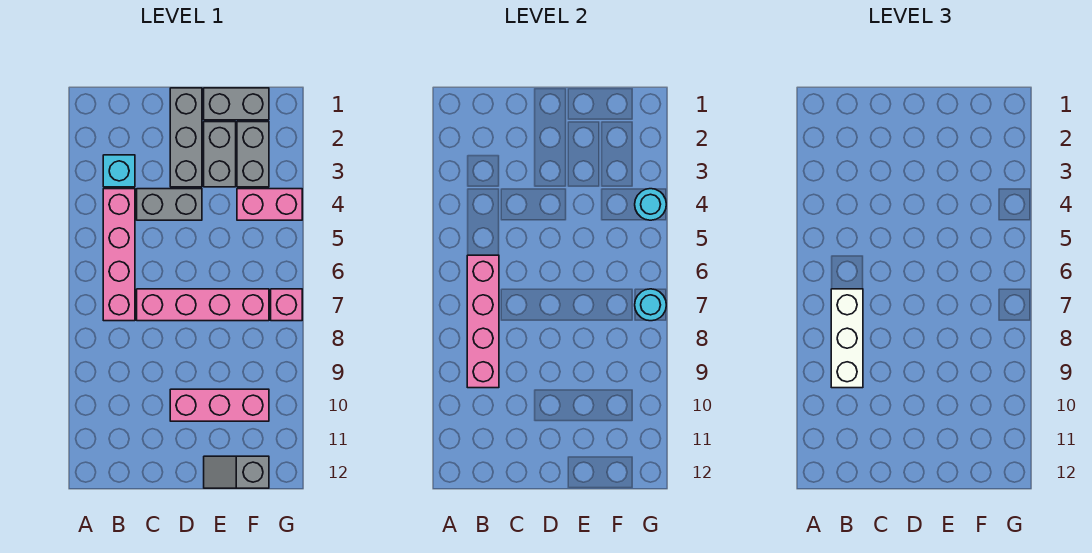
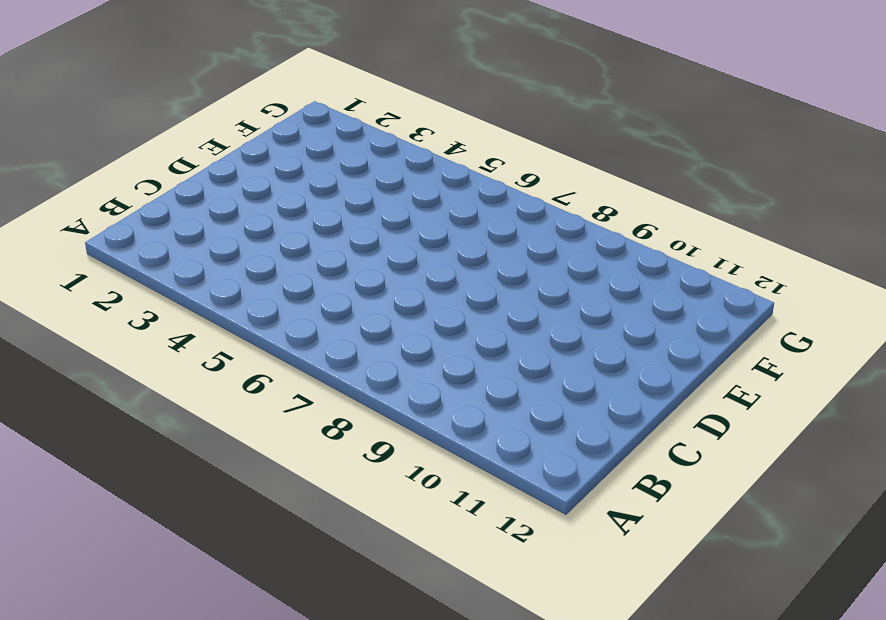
none -> cyan brick B3 level 1
none -> pink brick B4:B7 level 1
none -> grey brick C4:D4 level 1

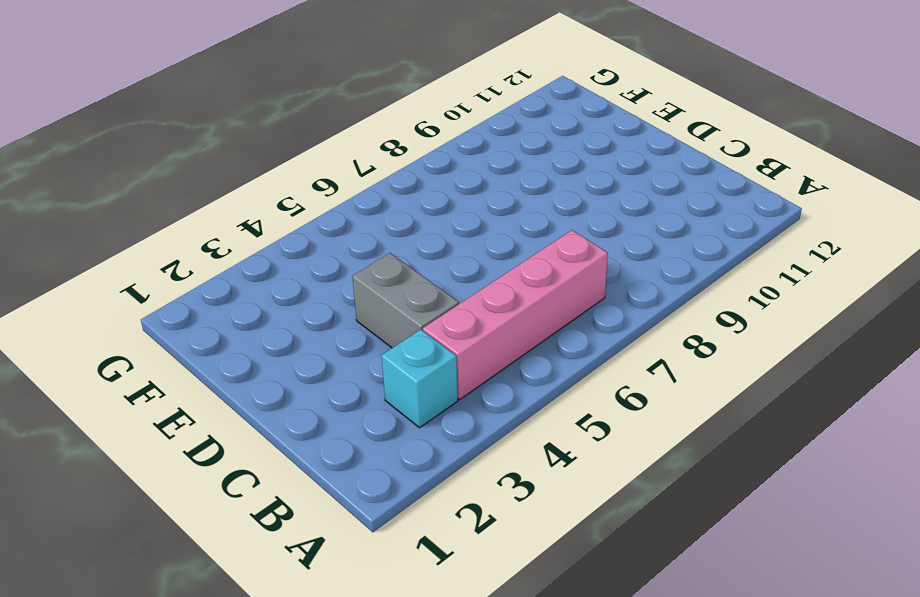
none -> pink brick C7:F7 level 1
none -> grey brick D1:D3 level 1
none -> pink brick D10:F10 level 1

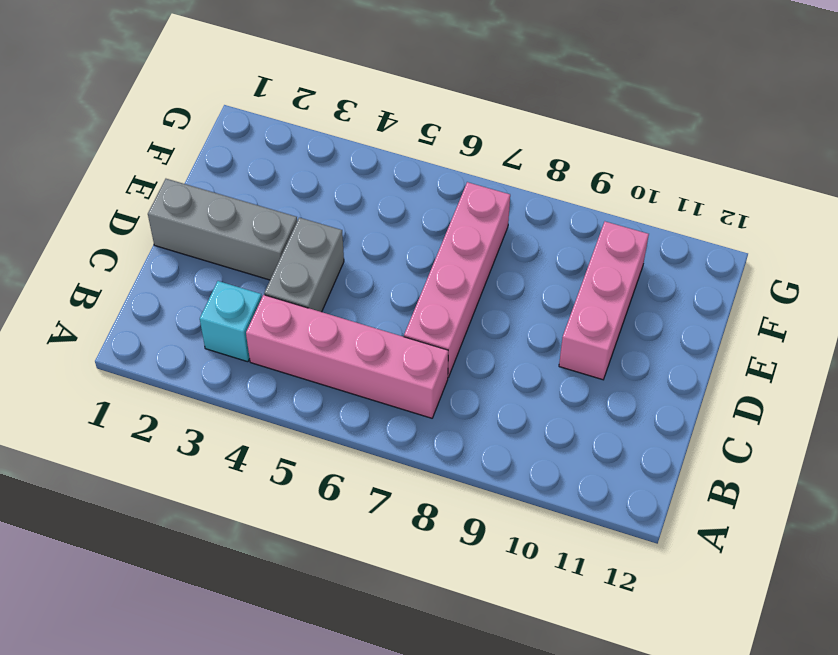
none -> grey brick E1:F1 level 1
none -> grey brick E2:E3 level 1
none -> grey slope E12:F12 level 1 top F

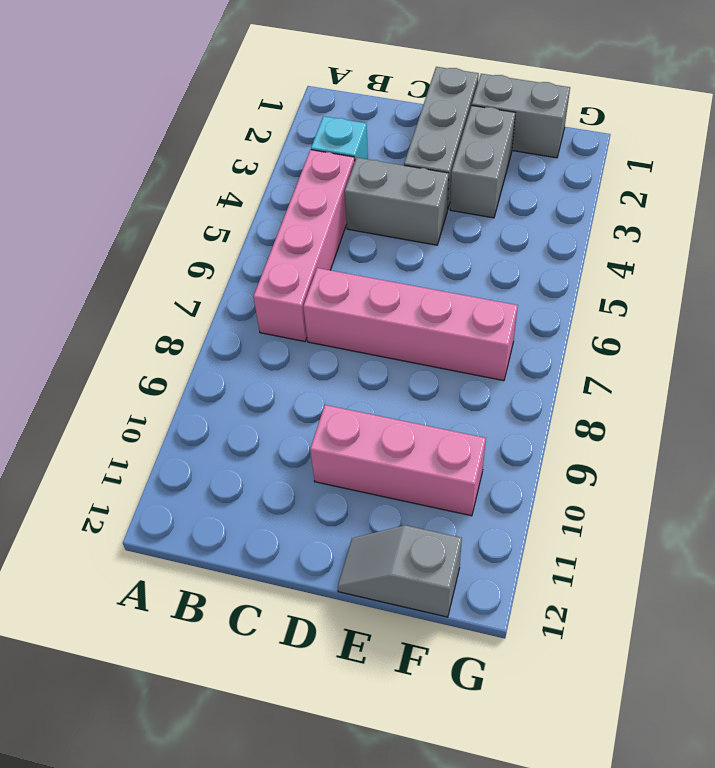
none -> grey brick F2:F3 level 1
none -> pink brick F4:G4 level 1
none -> pink brick G7 level 1

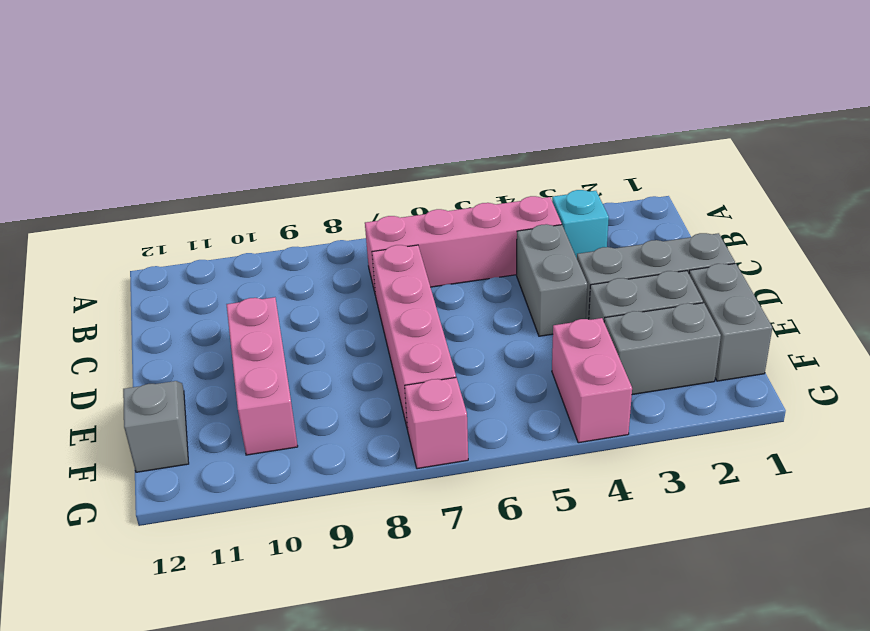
none -> pink brick B6:B9 level 2
none -> cyan round brick G4 level 2
none -> cyan round brick G7 level 2

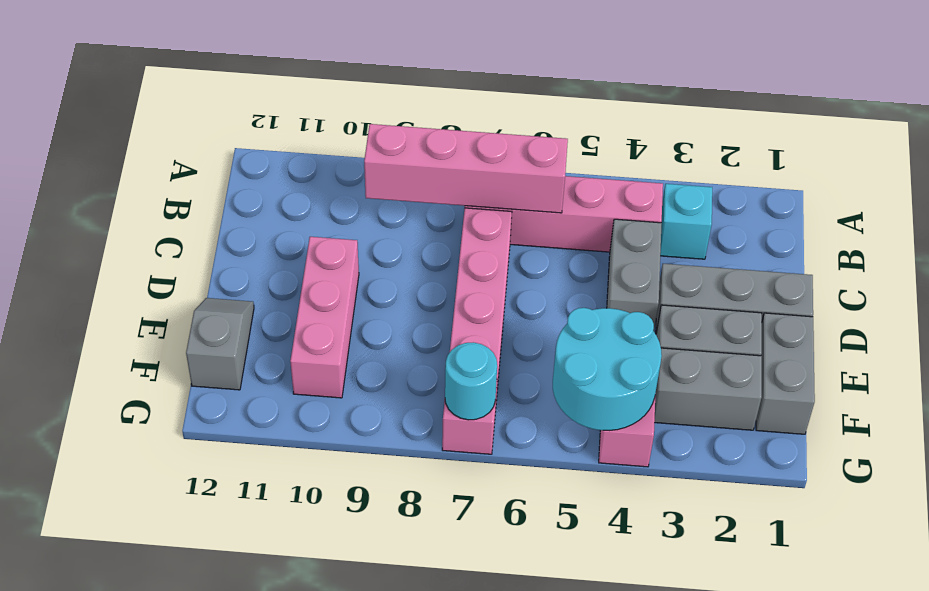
cyan round brick F4:G5 level 2 -> cyan round brick G4 level 2
none -> white brick B7:B9 level 3

